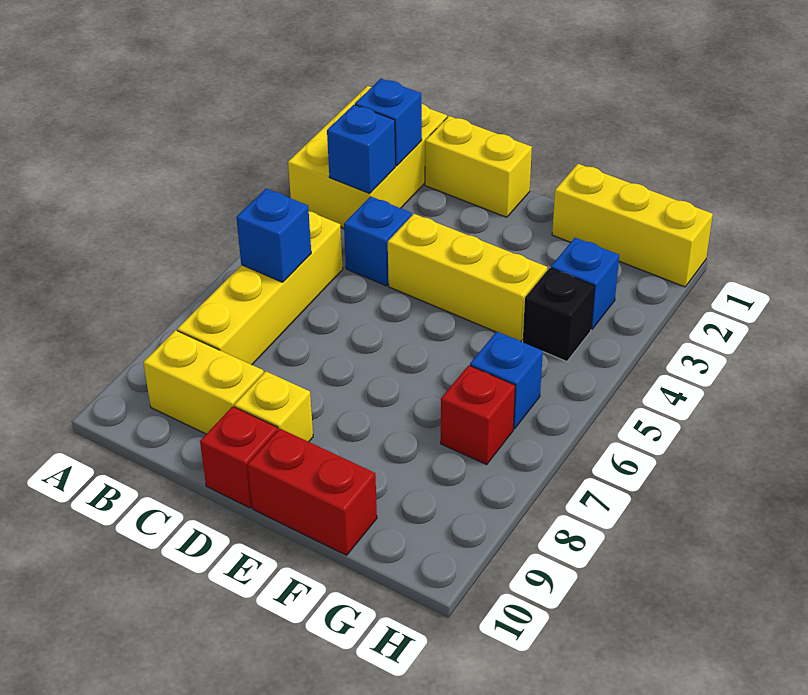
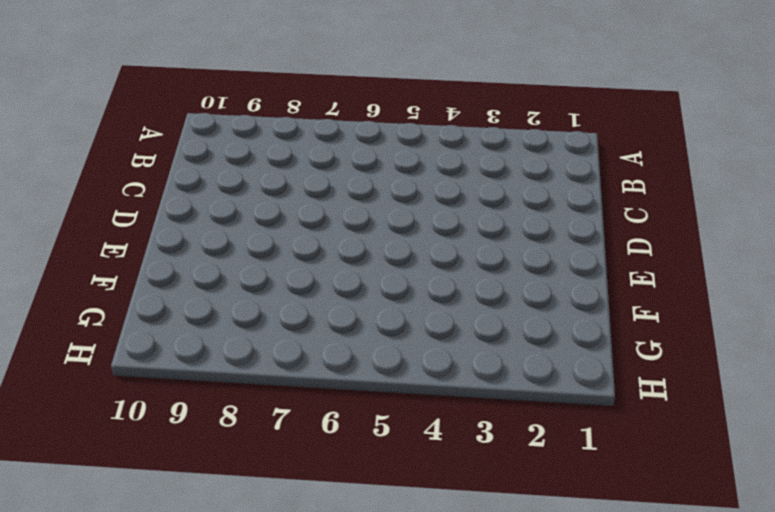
none -> yellow brick A1:B3 level 1
none -> yellow brick B5:B8 level 1
none -> yellow brick B9:C9 level 1

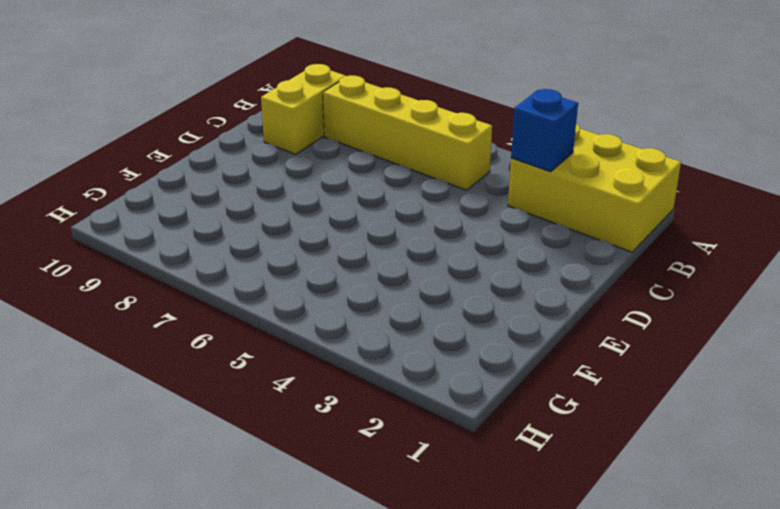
none -> yellow brick C1:D1 level 1
none -> blue brick C4 level 1
none -> yellow brick D4:F4 level 1

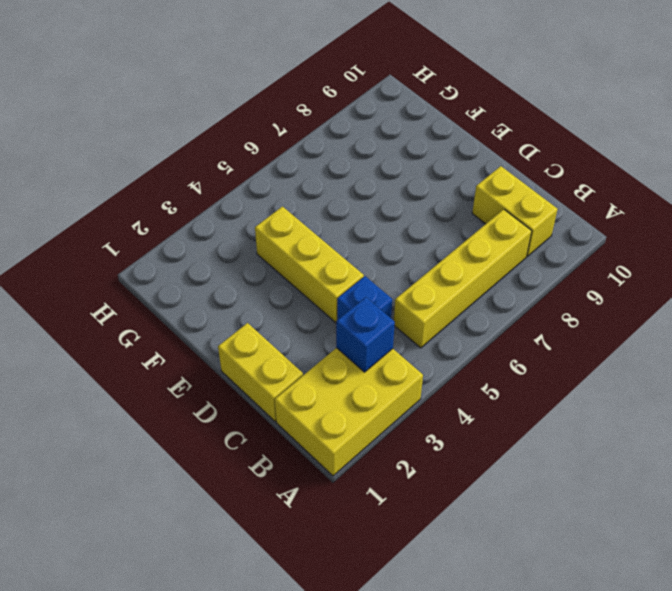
none -> yellow brick D9 level 1
none -> red brick D10 level 1
none -> red brick E10:F10 level 1

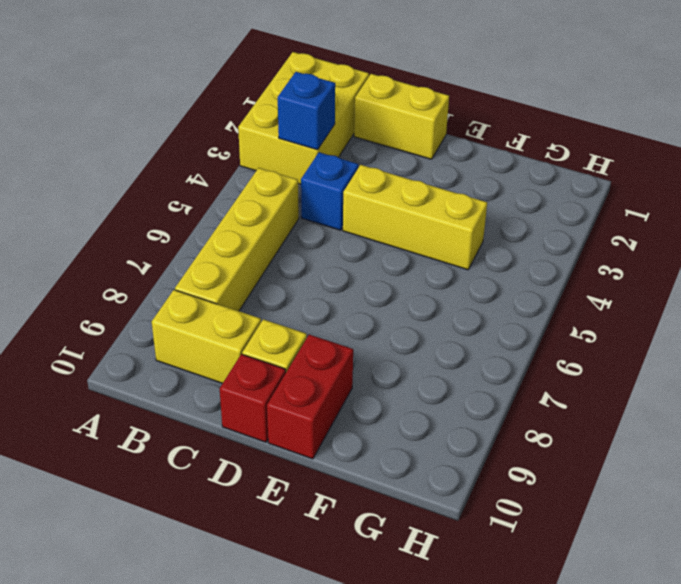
red brick E9:E10 level 1 -> red brick E10:F10 level 1
none -> yellow brick F1:H1 level 1
none -> blue brick G3 level 1
none -> black brick G4 level 1

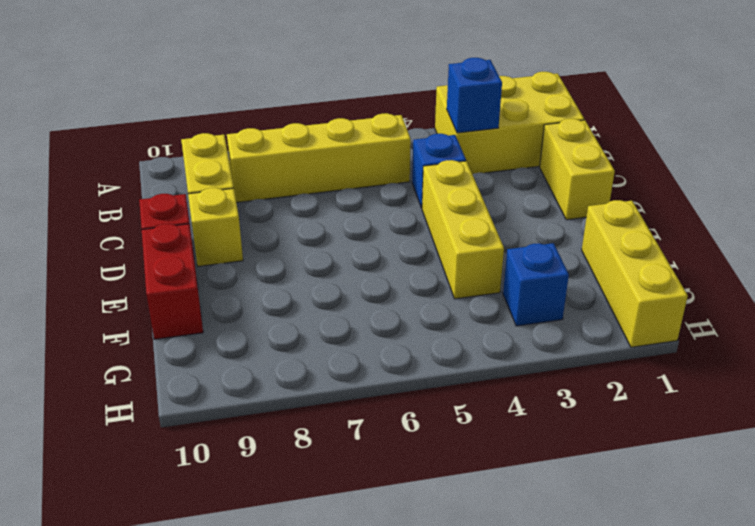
none -> black brick G4 level 1
none -> blue brick G6 level 1
none -> red brick G7 level 1

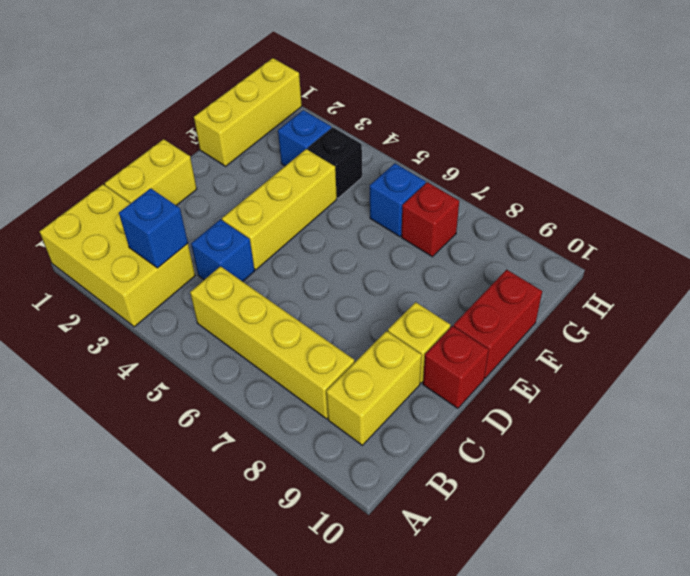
none -> blue brick B2 level 2
none -> blue brick B6 level 2

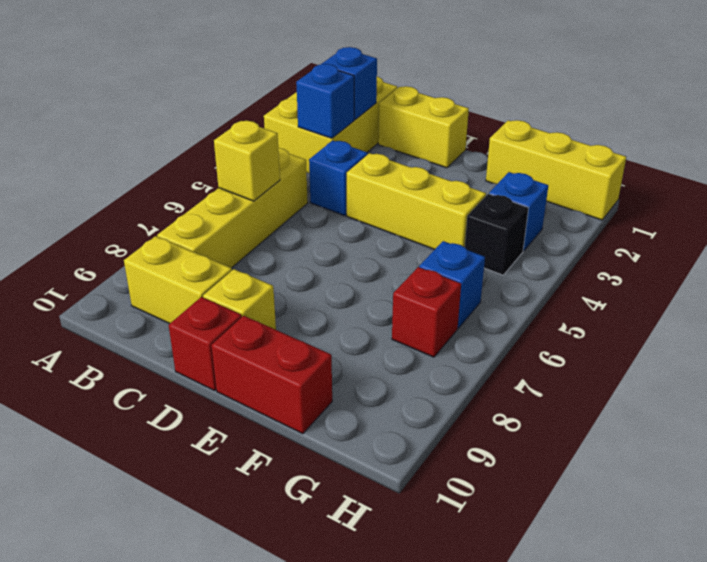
yellow brick B6 level 2 -> blue brick B6 level 2

